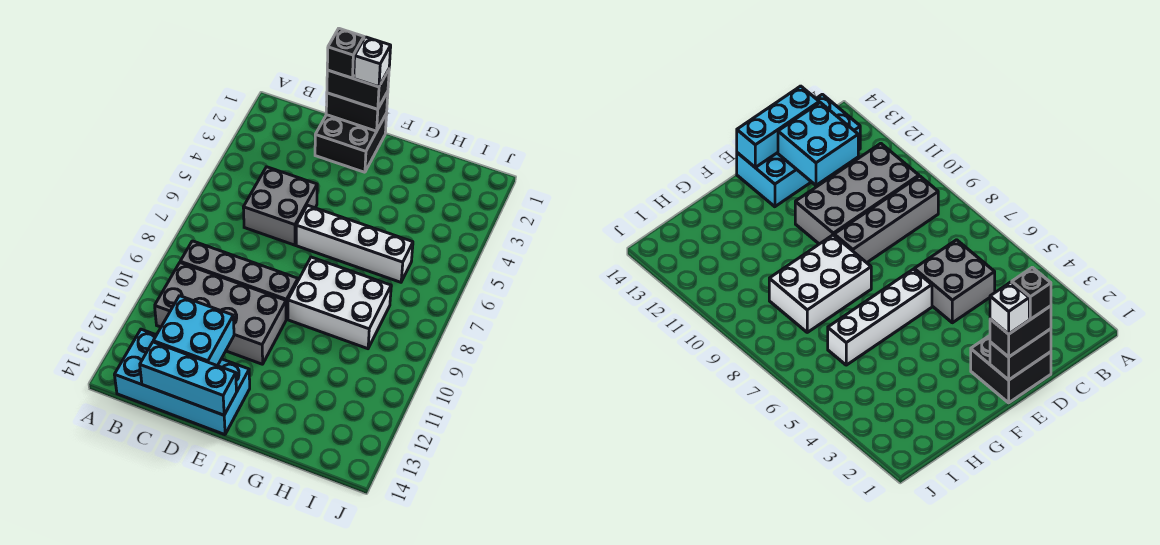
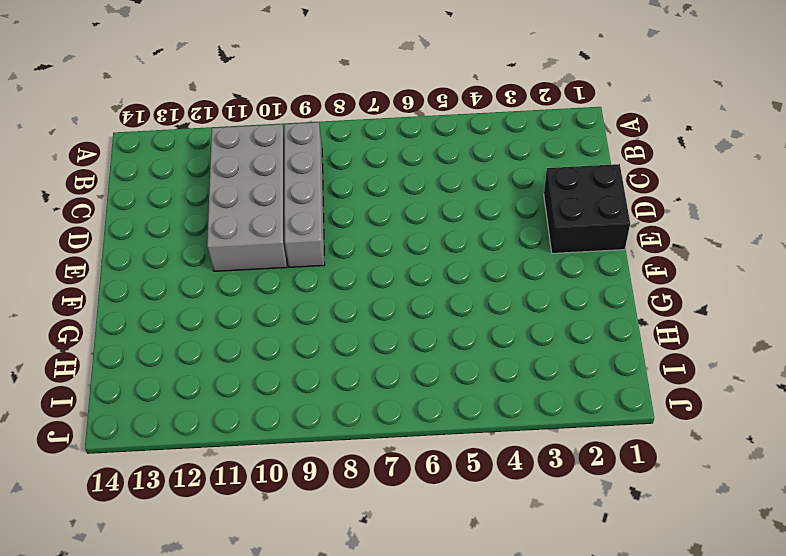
none -> cyan brick B13:E14 level 1
none -> grey brick C5:D6 level 1
none -> white brick E6:H6 level 1

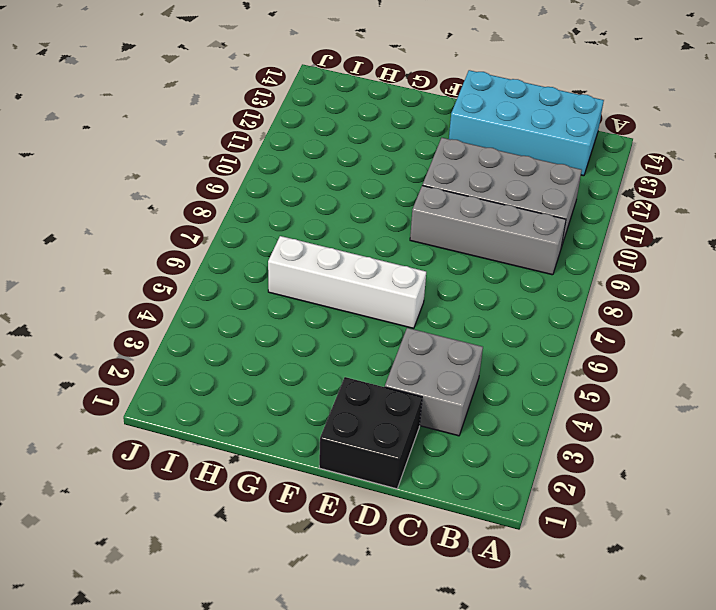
grey brick C3:D4 level 1 -> grey brick C5:D6 level 1
none -> white brick F8:H9 level 1
none -> cyan brick C12:D13 level 2
none -> cyan brick C14:E14 level 2

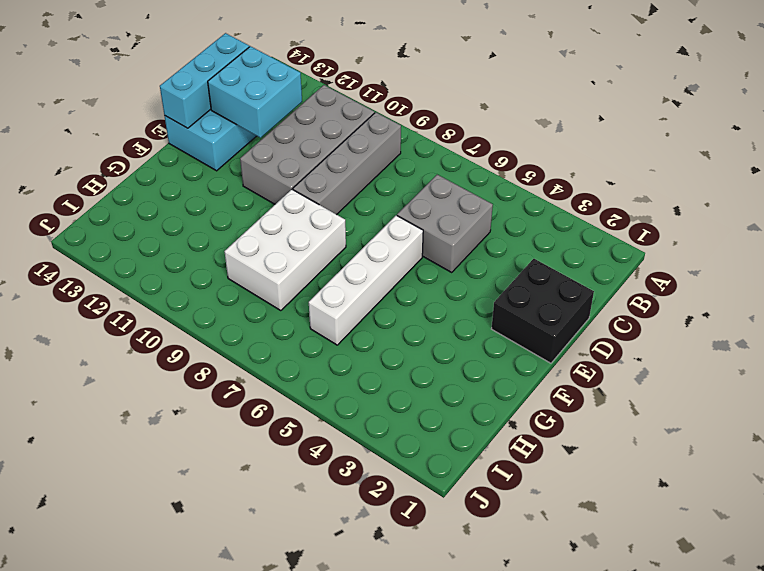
none -> black brick D1:E1 level 2
none -> black brick D1:E1 level 3
none -> black brick D1 level 4

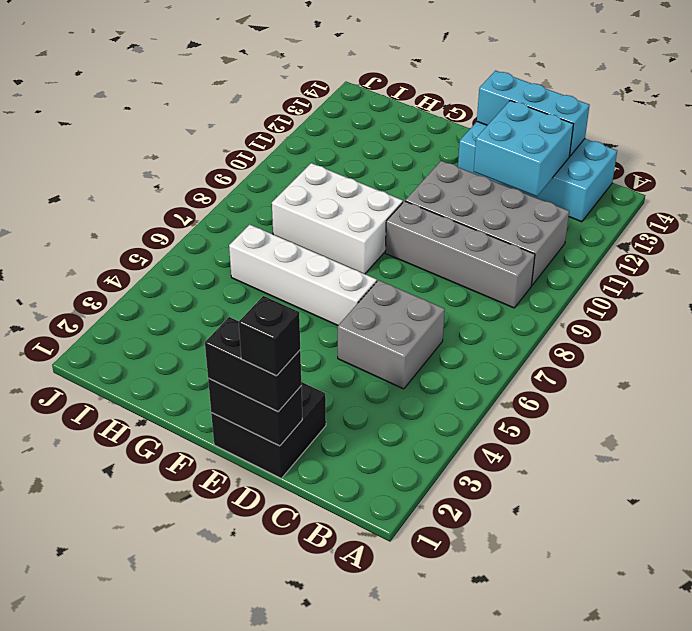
none -> white brick E1 level 4

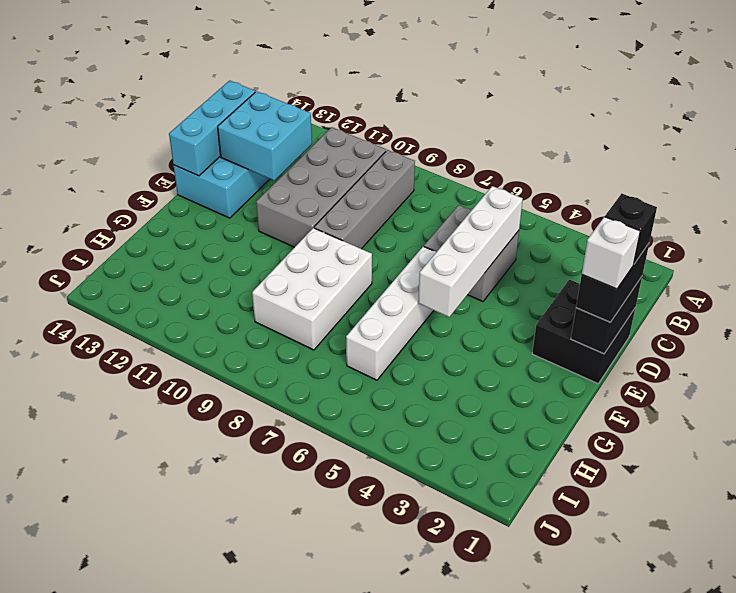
white brick C5:F5 level 2 -> none

